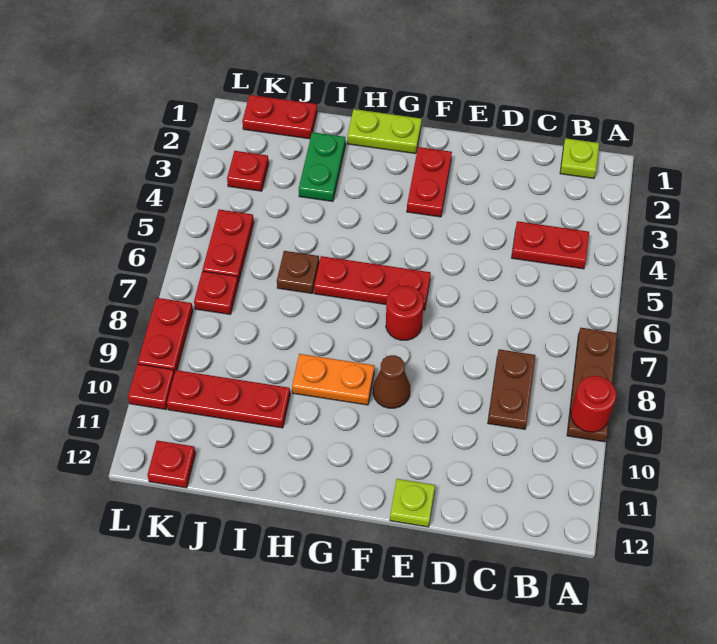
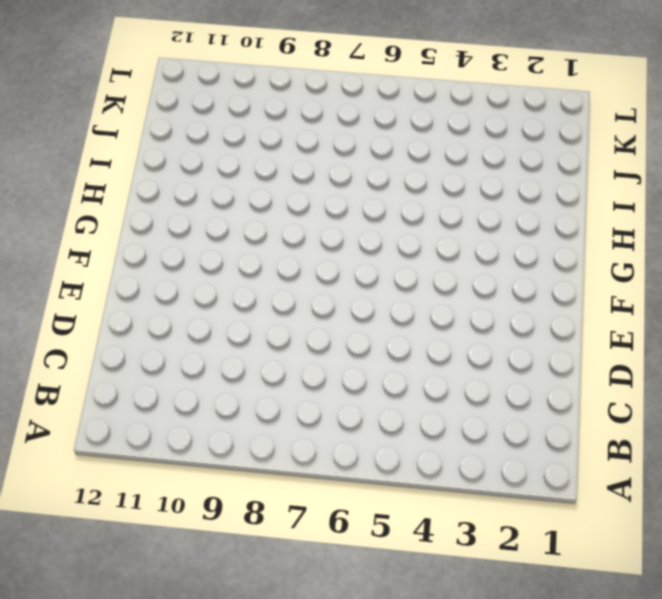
none -> brown plate A7:A9 level 1
none -> lime plate B1 level 1
none -> red plate B4:C4 level 1

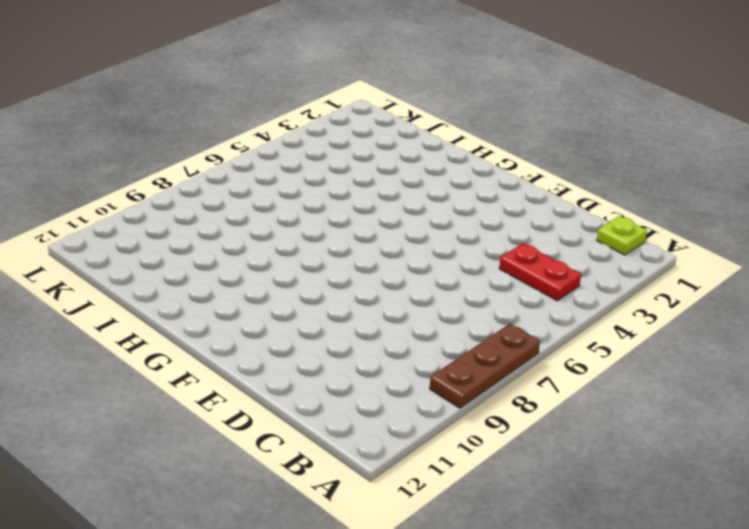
none -> brown plate C8:C9 level 1
none -> lime plate E12 level 1
none -> red plate F2:F3 level 1

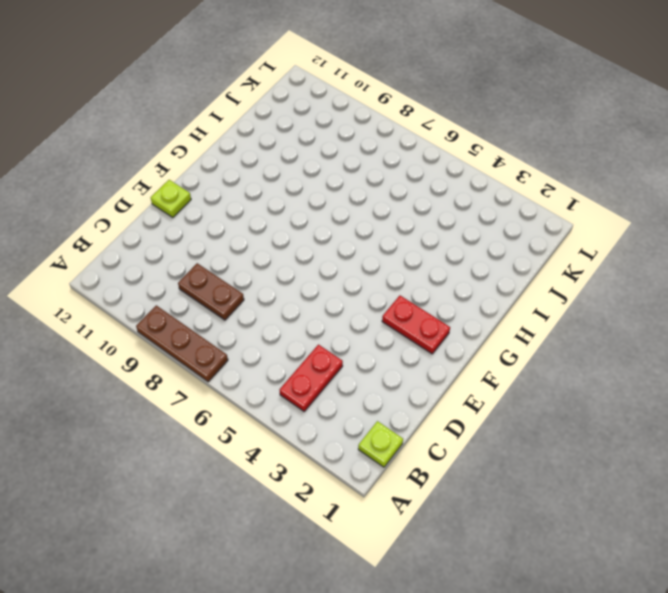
none -> red plate F6:H6 level 1
none -> red round brick F7 level 1
none -> brown cone F9 level 1

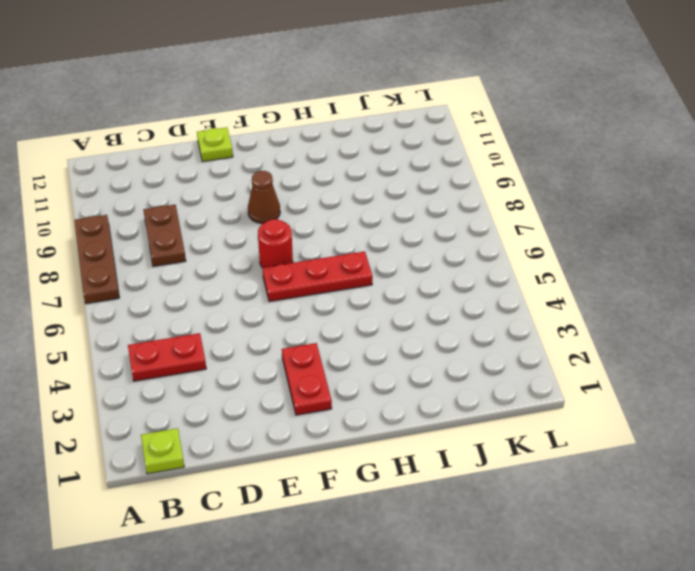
none -> lime plate G1:H1 level 1
none -> orange plate G9:H9 level 1
none -> green plate I2:I3 level 1

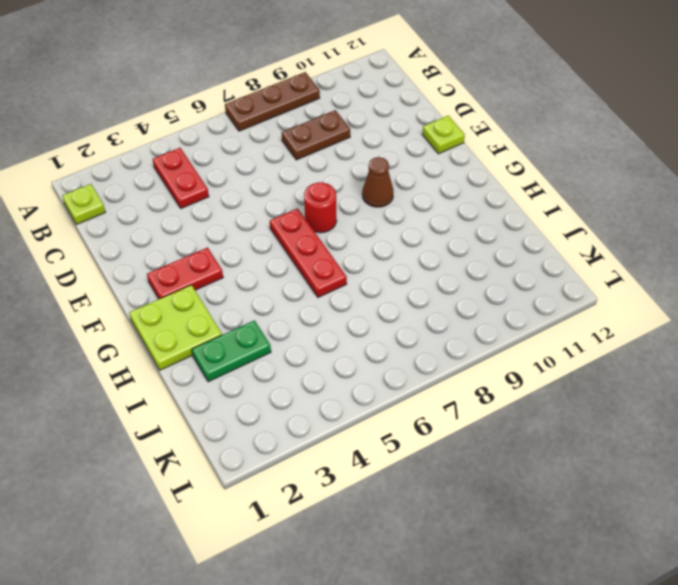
lime plate G1:H2 level 1 -> lime plate G1:H1 level 1
none -> orange plate G9:H9 level 1
none -> brown plate I6 level 1
none -> red plate I10:K10 level 1

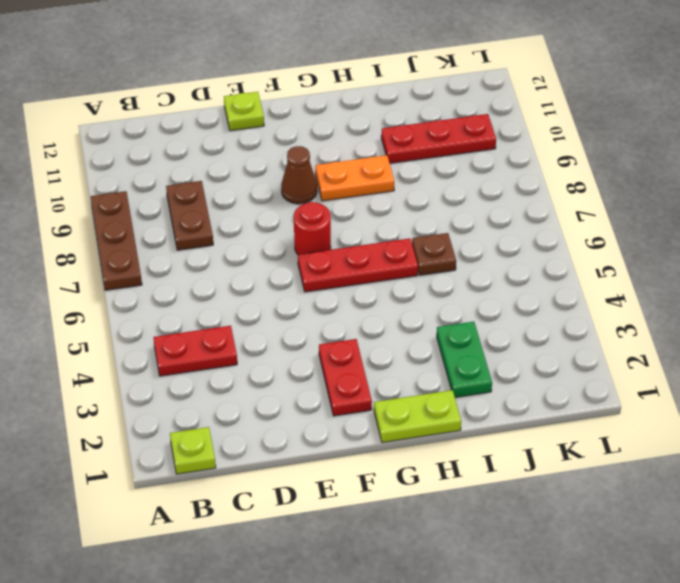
none -> red plate J1:K1 level 1
none -> red plate K3 level 1
none -> red plate K5:K6 level 1

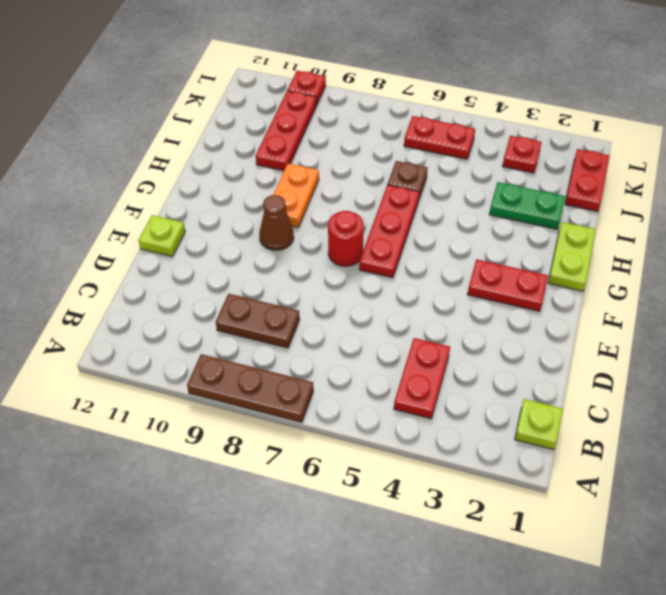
none -> red plate K7 level 1
none -> red plate K12 level 1
none -> red plate L8:L9 level 1

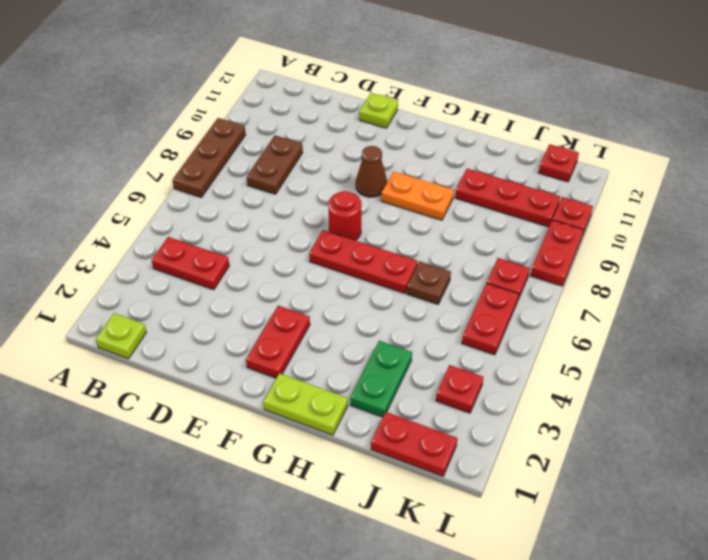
none -> red round brick A9 level 2

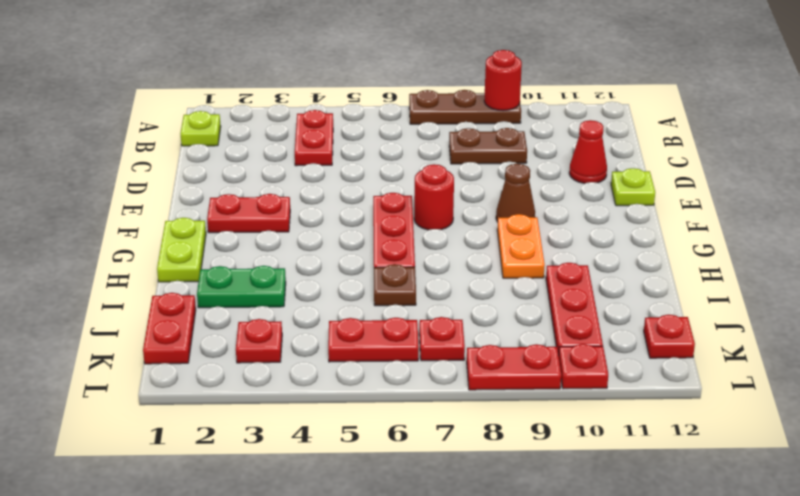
red cone D11 level 1 -> none

